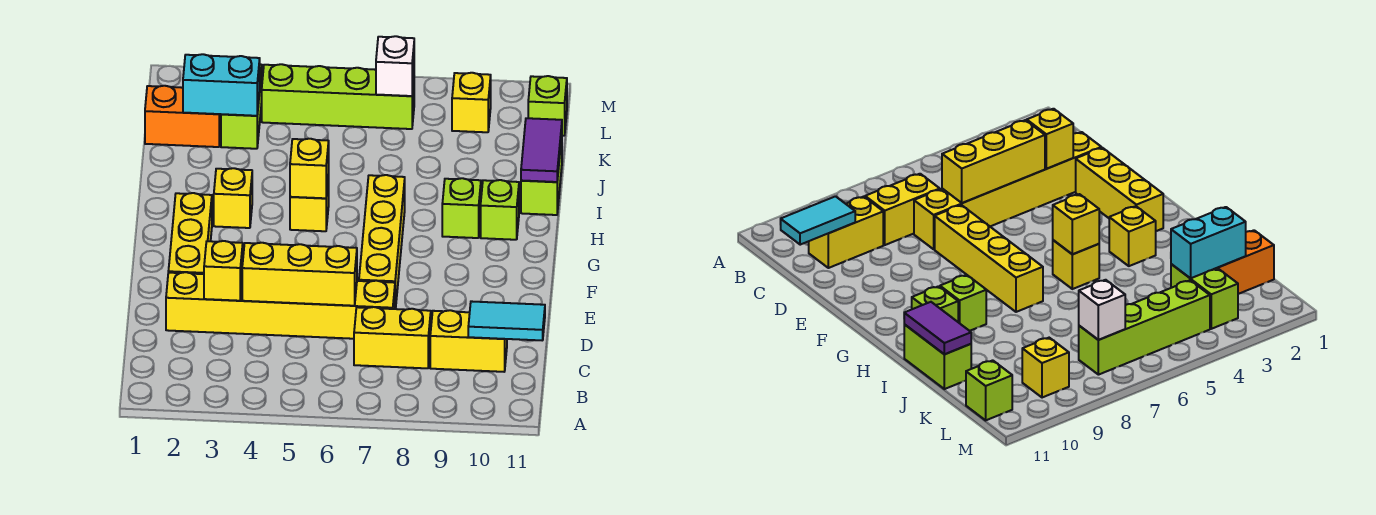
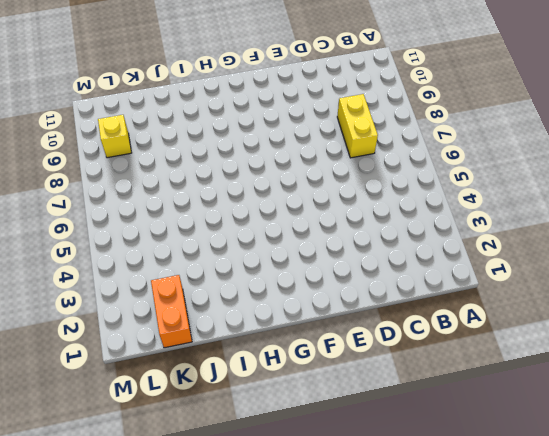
none -> yellow brick C9:C10 level 1
none -> yellow brick D2:D7 level 1
none -> yellow brick E2:G2 level 1

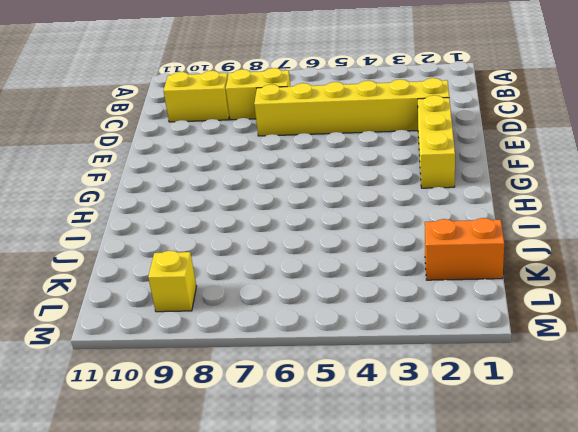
none -> yellow brick E7:H7 level 1
none -> yellow brick H3 level 1
none -> yellow brick H5 level 1

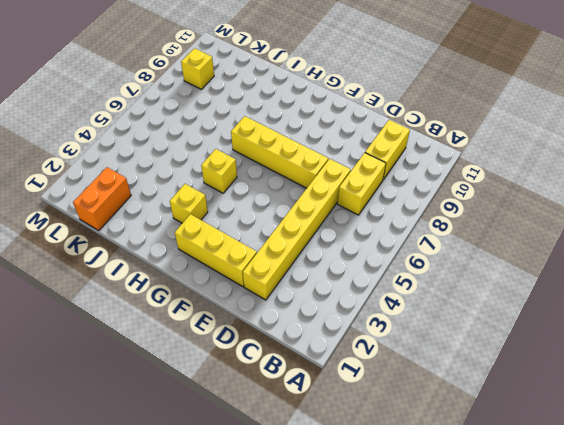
none -> lime brick H9 level 1
none -> lime brick H10 level 1
none -> lime brick I11:J11 level 1

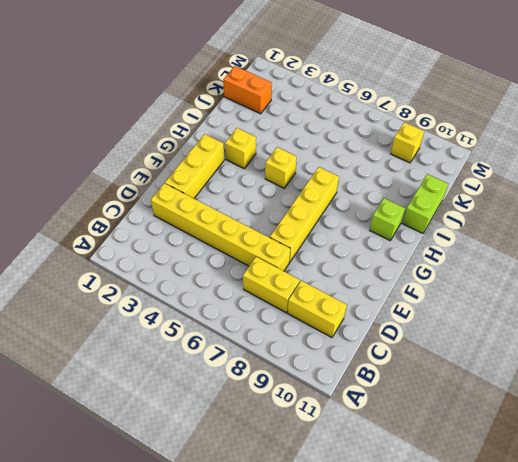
none -> lime brick H9 level 1
none -> lime brick K3:L3 level 1
none -> lime brick L4:L7 level 1

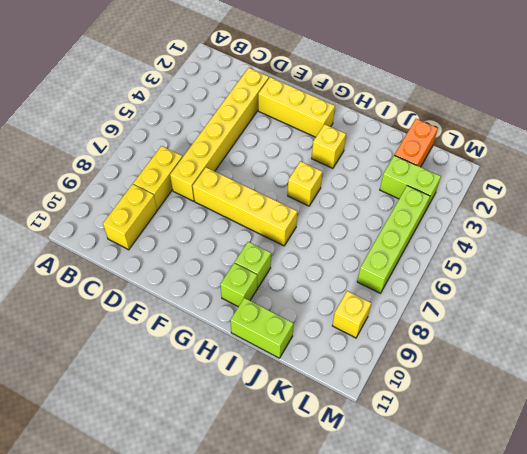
none -> lime brick L11 level 1
none -> cyan tile C10:C11 level 2
none -> yellow brick D3 level 2

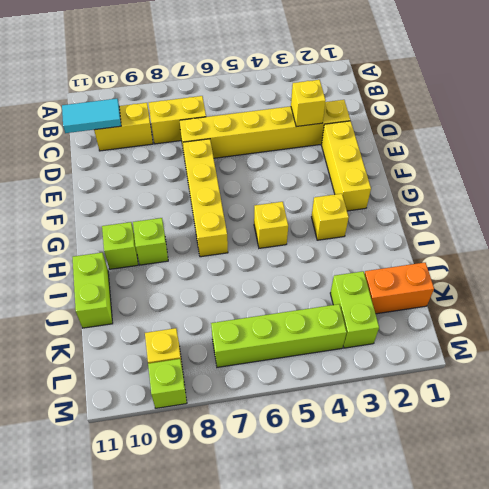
lime brick M9 level 1 -> lime brick L11 level 1
none -> yellow brick D4:D6 level 2
none -> yellow brick H5 level 2
none -> purple tile I11:J11 level 2

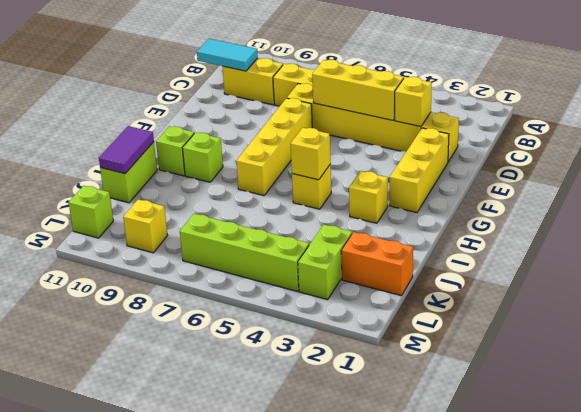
none -> cyan brick K2:K3 level 2
none -> white brick L7 level 2

